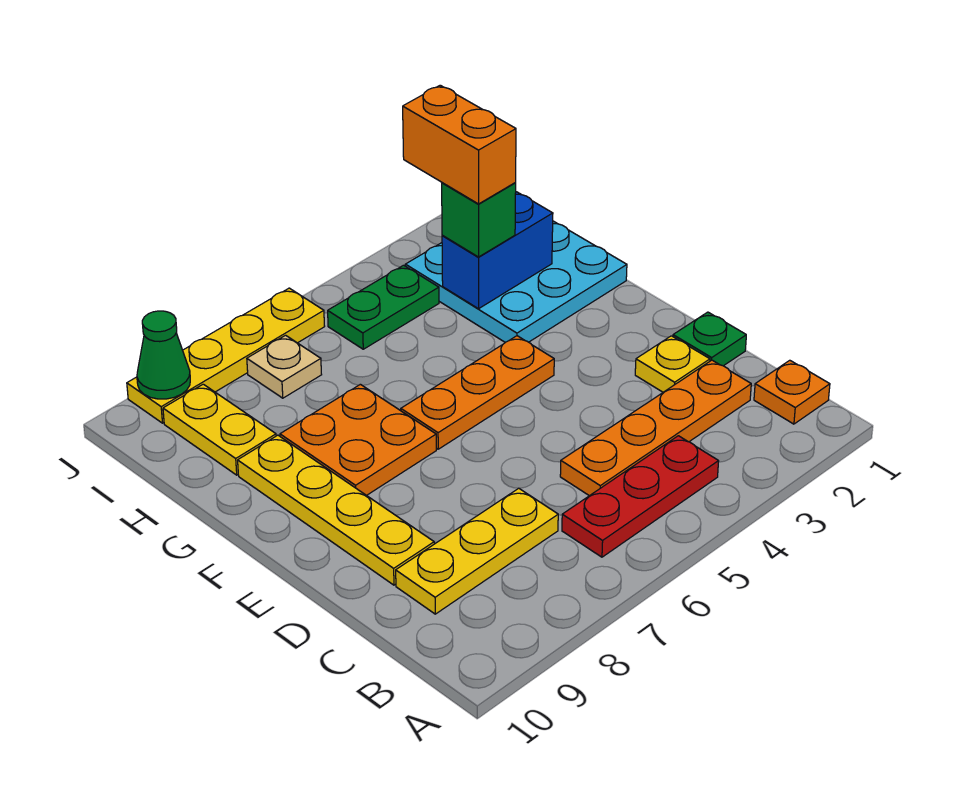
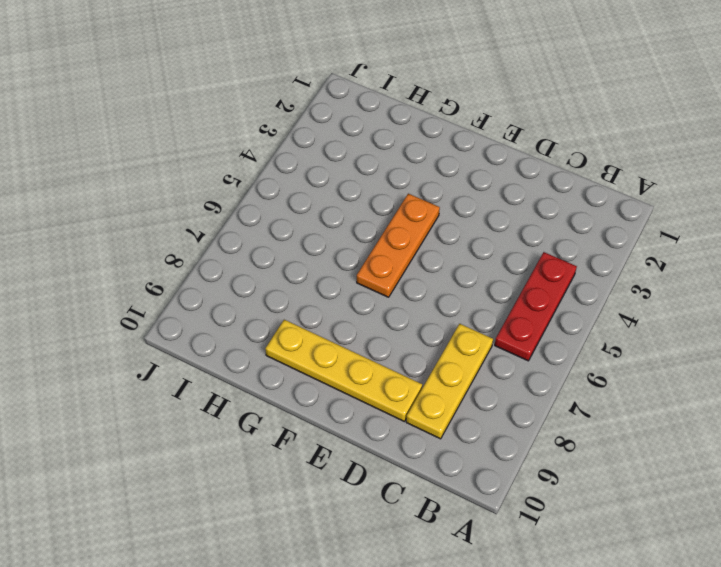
none -> orange plate B1 level 1
none -> orange plate C2:C5 level 1
none -> green plate D1 level 1

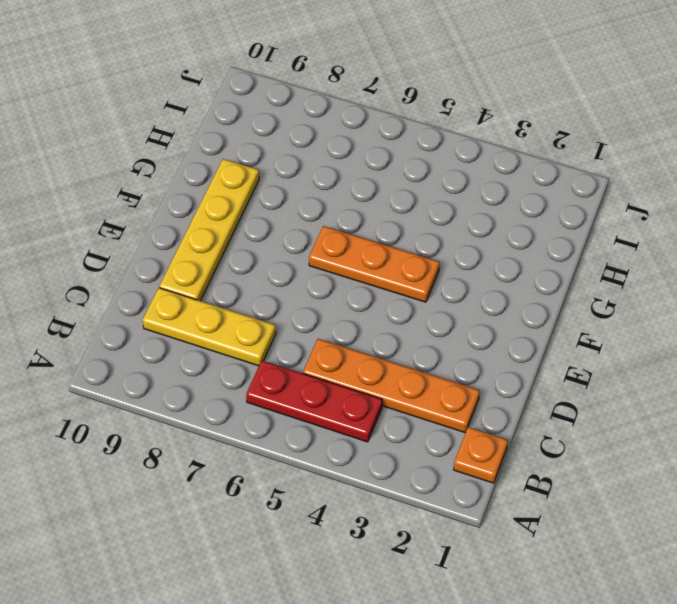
none -> green plate D1 level 1
none -> yellow plate D2 level 1
none -> orange plate F7:G8 level 1

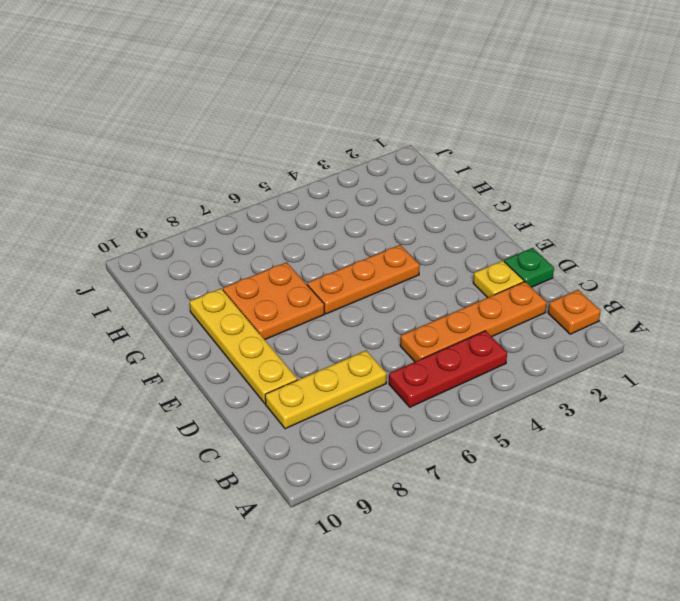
none -> cyan plate G1:I3 level 1
none -> yellow plate H9:I9 level 1
none -> green plate I4:I5 level 1

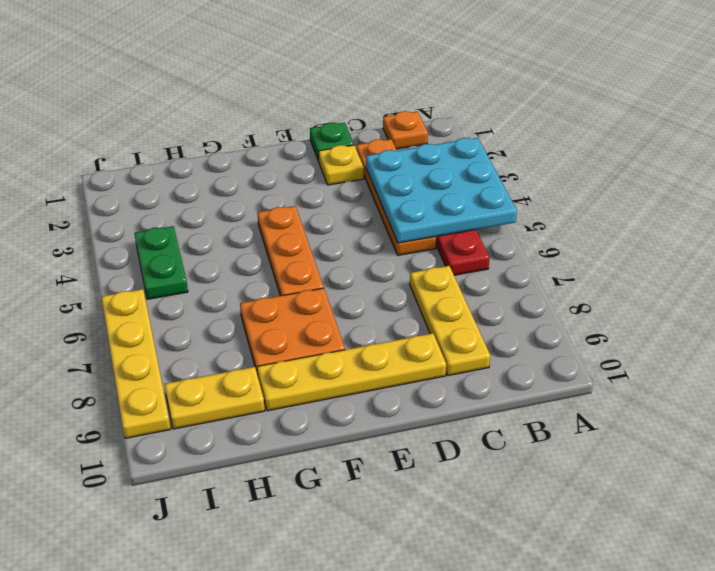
cyan plate A3:C5 level 2 -> cyan plate G1:I3 level 1
none -> tan plate I7 level 1
none -> blue brick H2:H3 level 2
none -> green cone J9 level 2

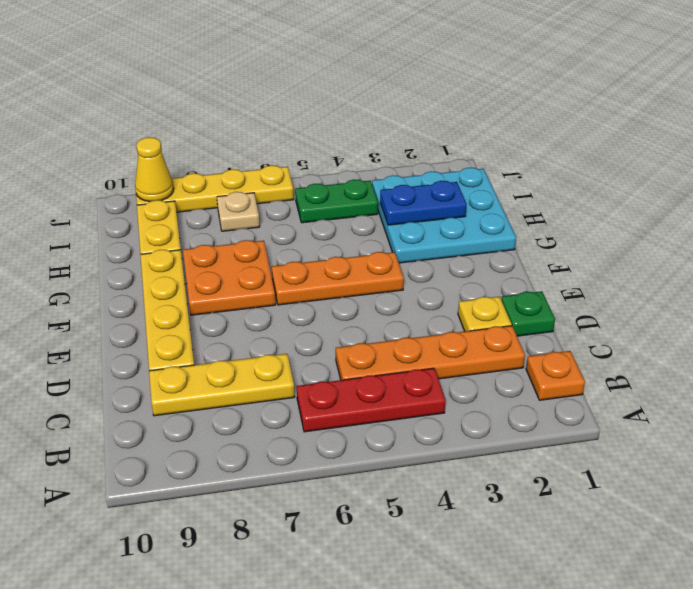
blue plate H2:H3 level 2 -> blue brick H2:H3 level 2
yellow cone J9 level 2 -> green cone J9 level 2
none -> green brick H3 level 3
none -> orange brick H3:I3 level 4

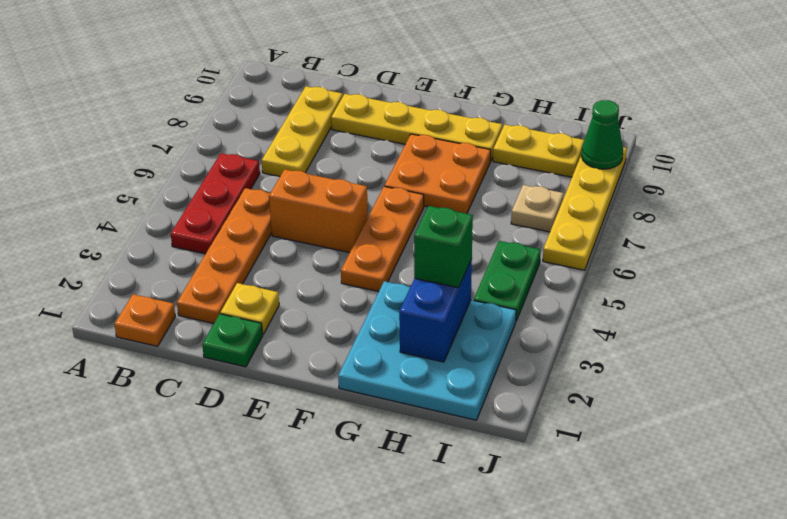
orange brick D5:E5 level 1 -> orange brick H3:I3 level 4

